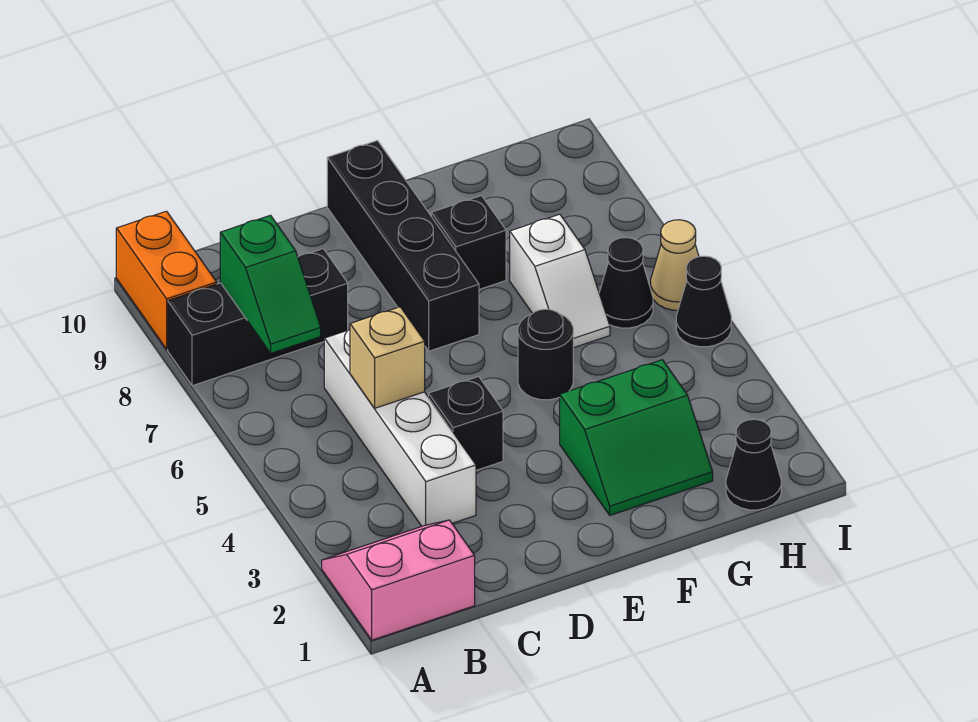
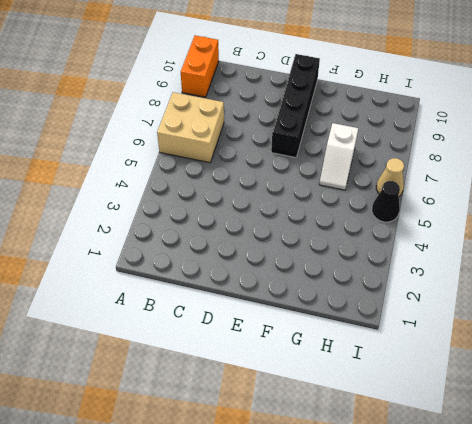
tan brick A6:B7 level 1 -> none
none -> pink slope A1:B2 level 1 top 1
none -> black brick A8:C8 level 1
none -> white brick C3:C6 level 1

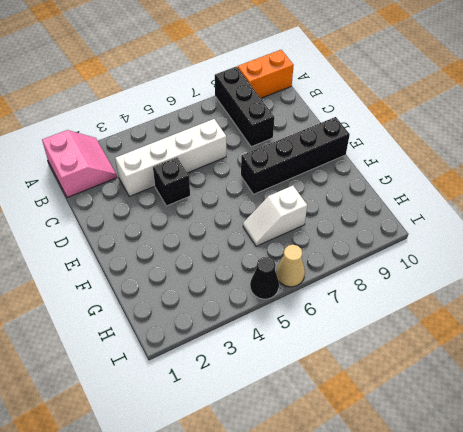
none -> green slope F2:G3 level 1 top 3
none -> black round brick F5 level 1
none -> black brick F8 level 1

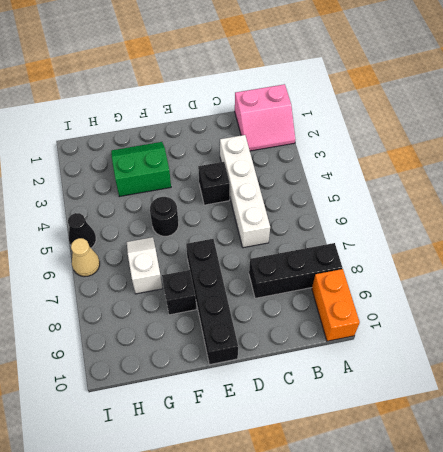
none -> black cone H1 level 1
none -> black cone H6 level 1
none -> green slope B7:B8 level 2 top 8

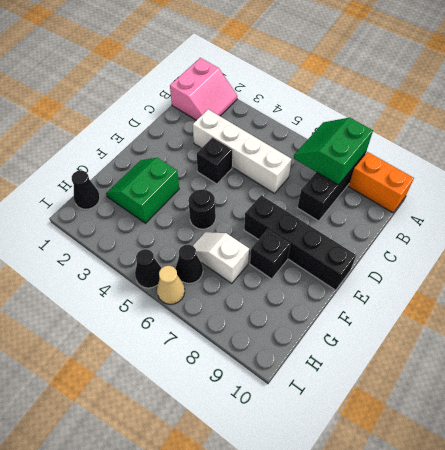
green slope A7:B8 level 2 top 8 -> green slope B7:B8 level 2 top 8
none -> tan brick C5 level 2

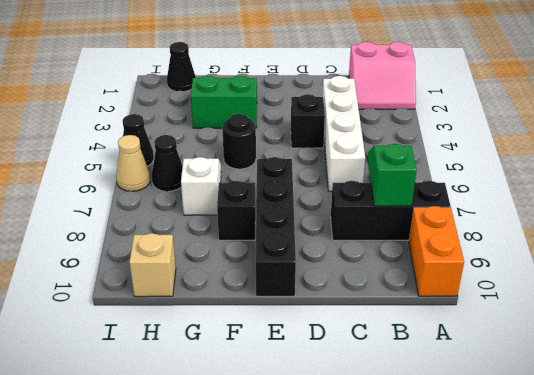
tan brick H10 level 1 -> tan brick C5 level 2

